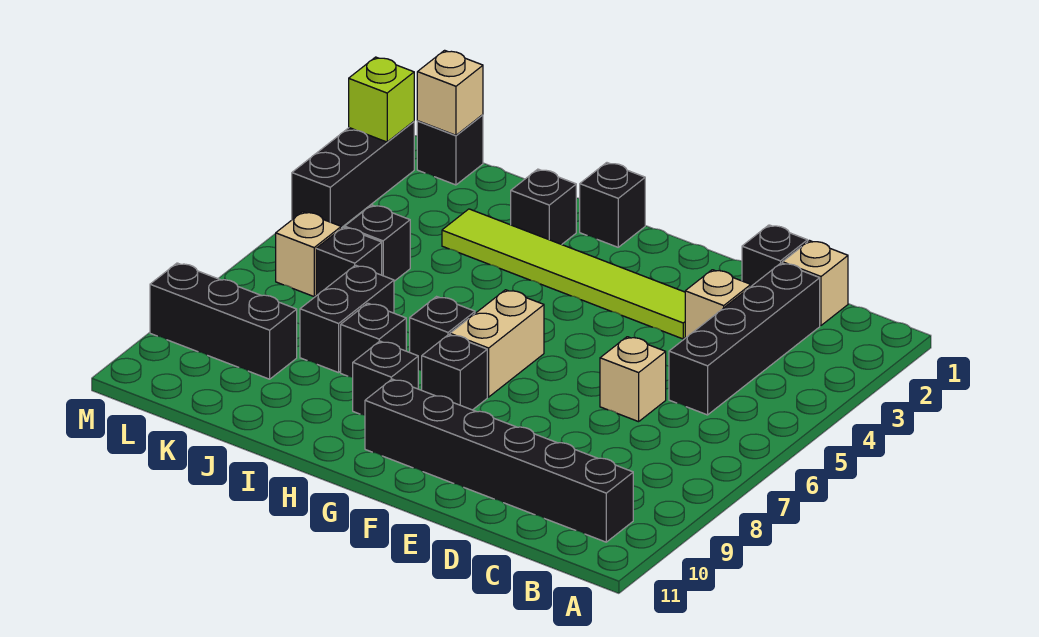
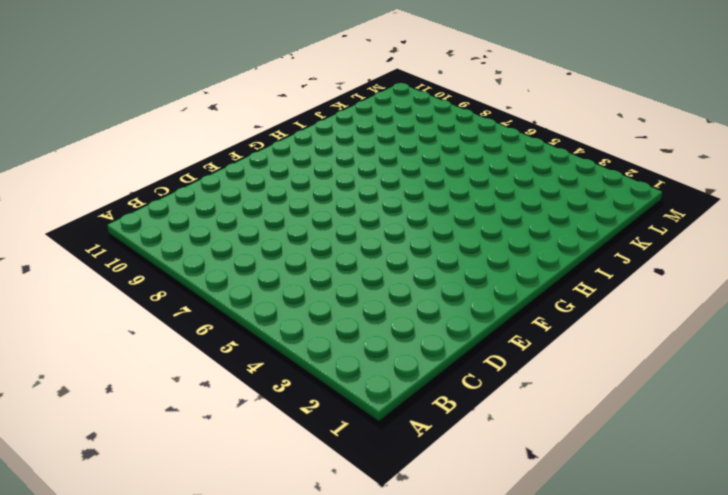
none -> black brick B10:G10 level 1
none -> tan brick C1 level 1
none -> black brick C2:C5 level 1

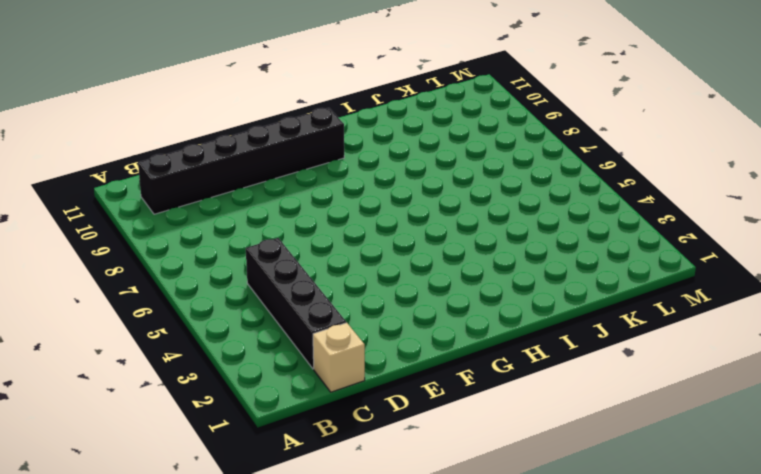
none -> black brick D1 level 1
none -> tan brick D3 level 1
none -> tan brick D6 level 1

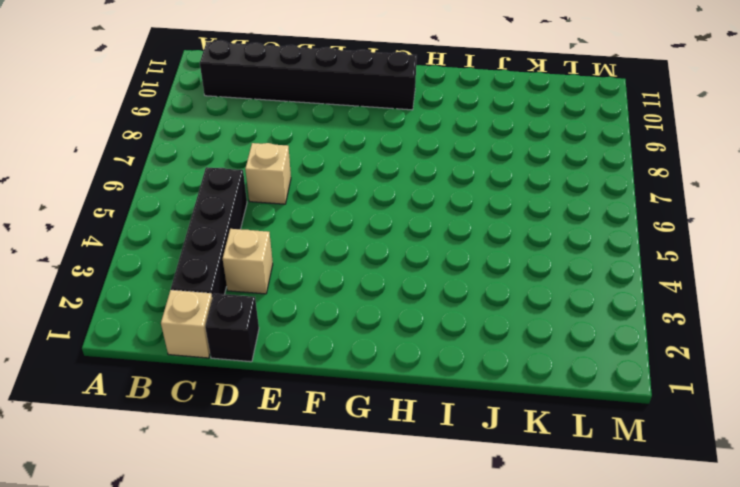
none -> lime tile E3:J3 level 1
none -> tan brick G6:G7 level 1
none -> black brick G8 level 1

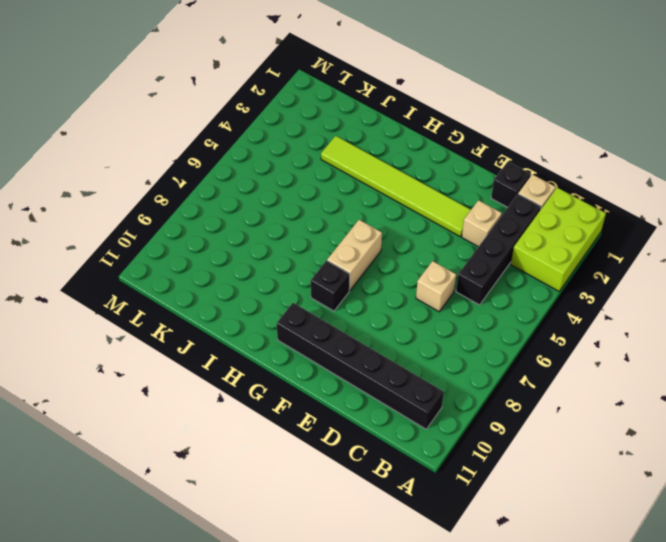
lime brick A1:B3 level 1 -> none
none -> black brick H1 level 1
none -> black brick H7 level 1
none -> black brick H9 level 1

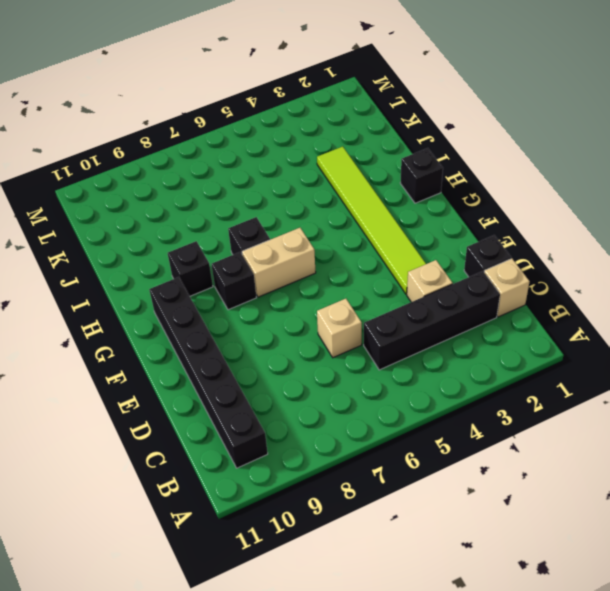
none -> black brick I2 level 1
none -> black brick I8 level 1
none -> black brick J7:J8 level 1

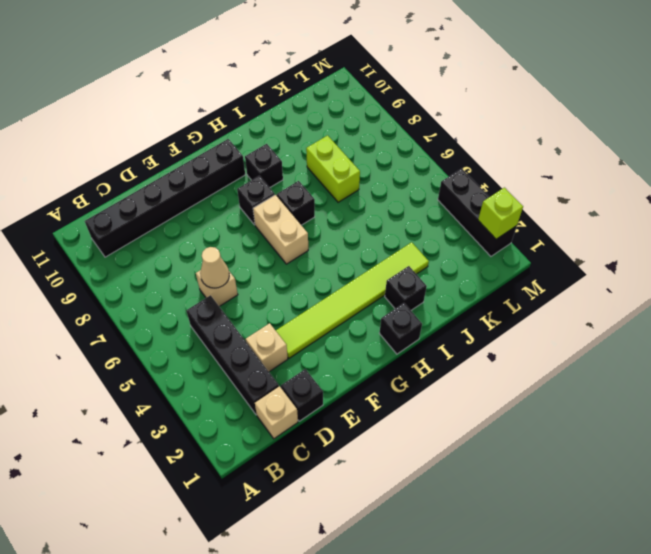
tan cone D6 level 2 -> none
lime brick J7:J8 level 1 -> black brick J7:J8 level 1
none -> black brick I8 level 1
none -> black brick K5 level 1
none -> black brick K6 level 1

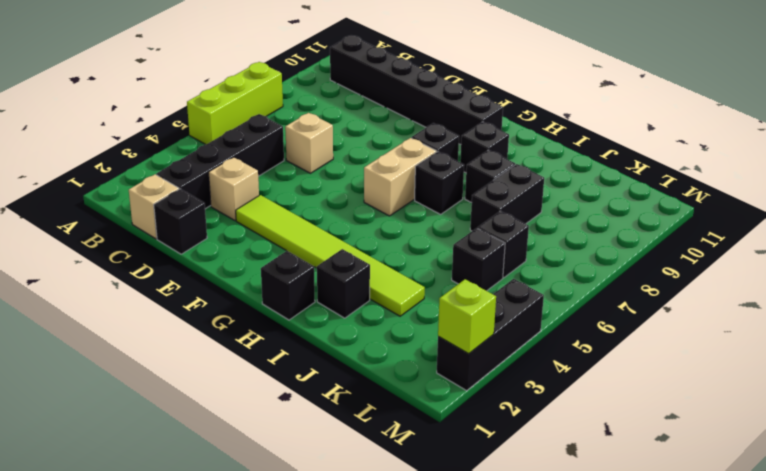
lime brick A5:A7 level 1 -> none
none -> black brick K9:M9 level 1
none -> black brick L1 level 1
none -> tan brick L6 level 1

